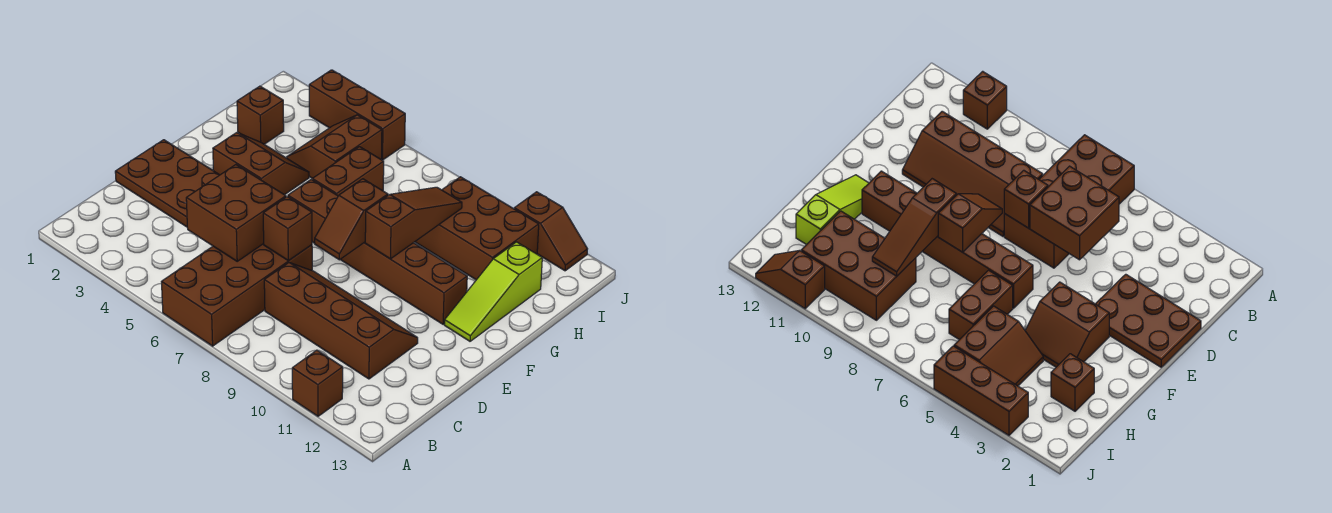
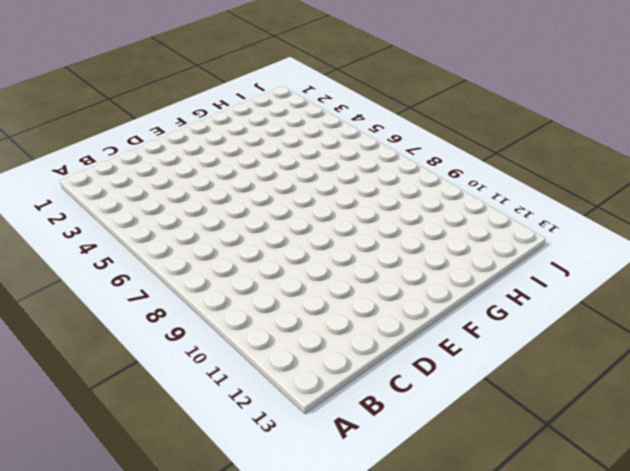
none -> brown brick A6:D7 level 1
none -> brown brick A11 level 1
none -> brown slope C8:D11 level 1 top C

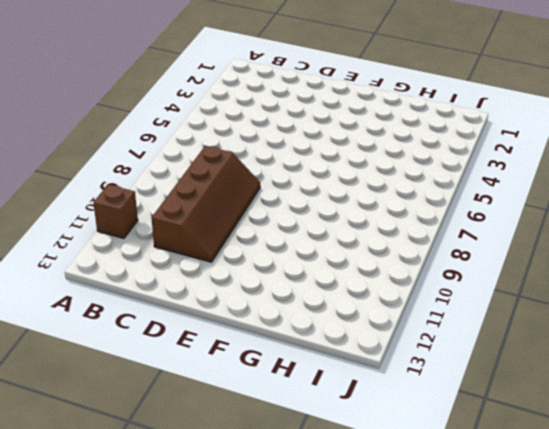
none -> brown brick A6:D7 level 1
none -> brown plate D1:E3 level 1
none -> brown slope F3:G4 level 1 top F

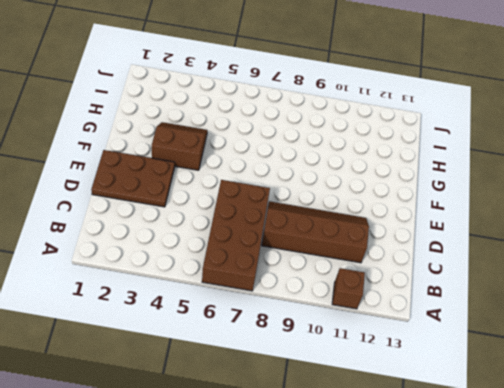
none -> brown brick F6:F11 level 1
none -> lime slope F12:H12 level 1 top H
none -> brown brick G6:H6 level 1

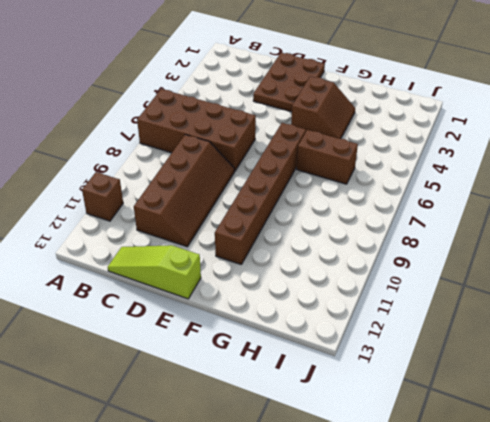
lime slope C13:E13 level 1 top E -> lime slope F12:H12 level 1 top H
none -> brown brick H2 level 1
none -> brown slope H4:I5 level 1 top 5
none -> brown brick H9:I11 level 1

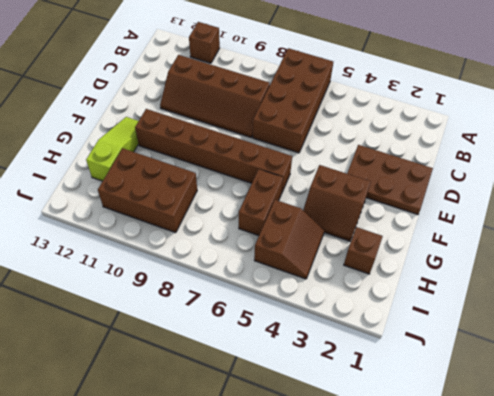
none -> brown brick J3:J5 level 1
none -> brown slope J11:J12 level 1 top 11
none -> brown brick C5:D6 level 2

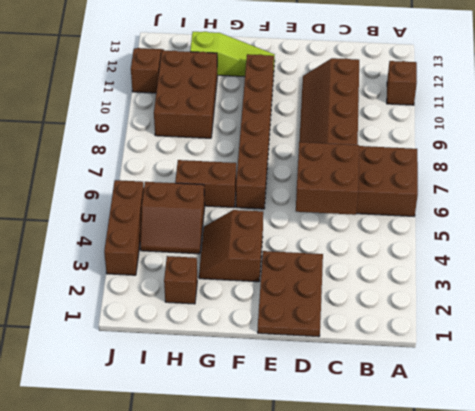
none -> brown brick D7 level 2
none -> brown slope E8:F8 level 2 top F
none -> brown slope F9:H9 level 2 top F

